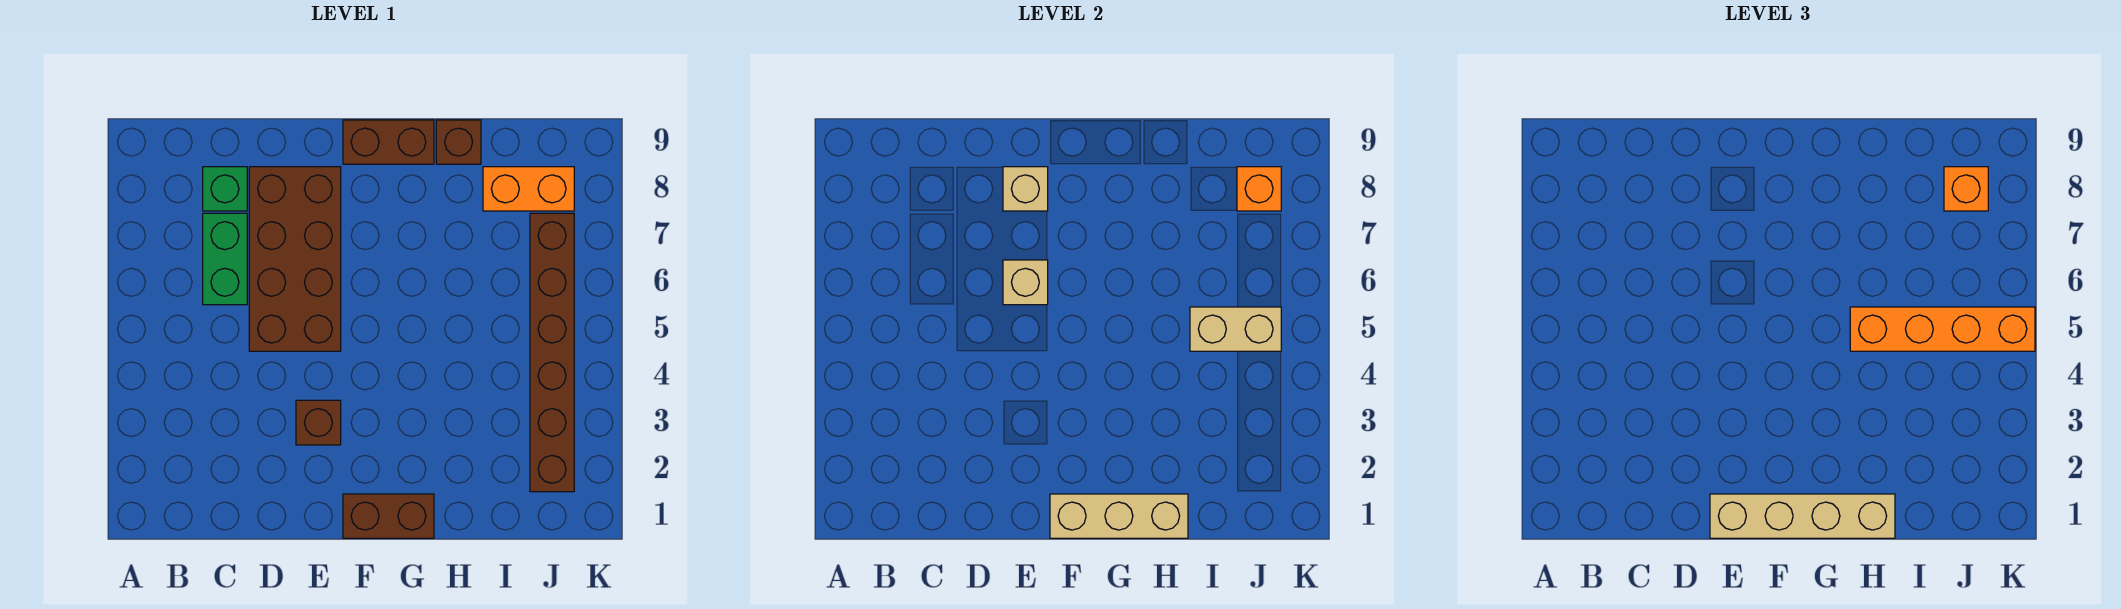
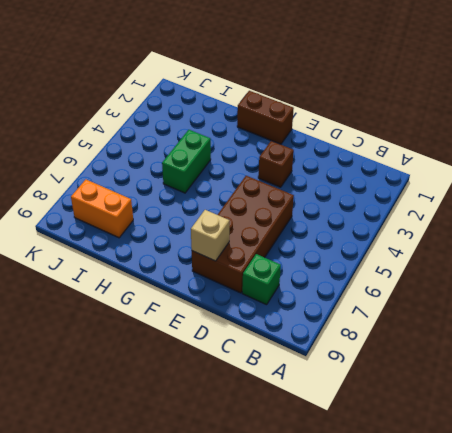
green brick H4:H5 level 1 -> green brick C6:C7 level 1
none -> brown brick F9:G9 level 1
none -> brown brick H9 level 1
none -> brown brick J2:J7 level 1

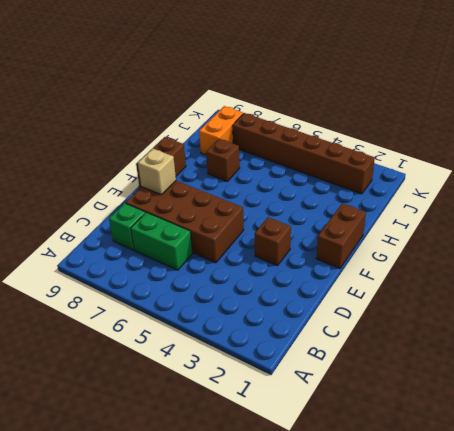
brown brick H7 level 1 -> brown brick H9 level 1
none -> tan brick E6 level 2
none -> tan brick F1:H1 level 2
none -> tan brick I5:J5 level 2

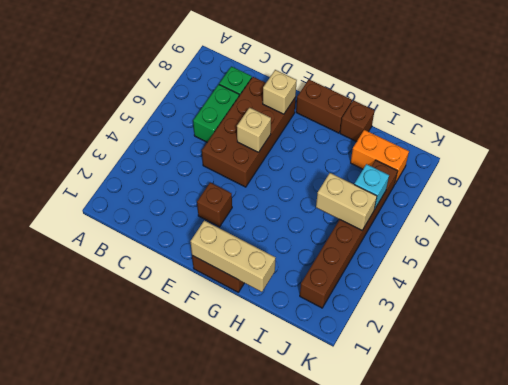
cyan brick J6 level 2 -> none
none -> orange brick J8 level 2
none -> tan brick E1:H1 level 3
none -> orange brick H5:K5 level 3

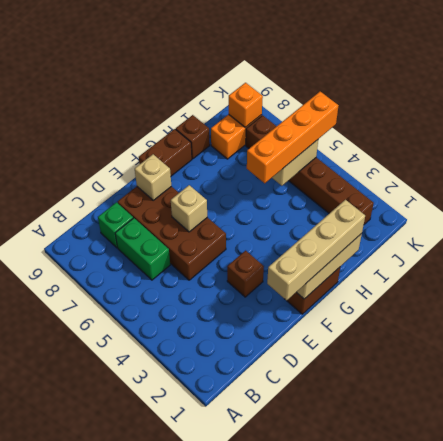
none -> orange brick J8 level 3

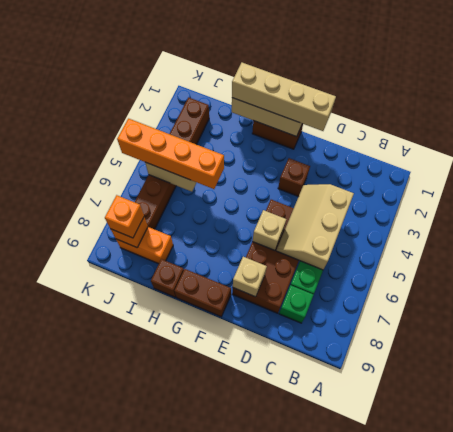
tan slope C4:D6 level 2 top C -> none

